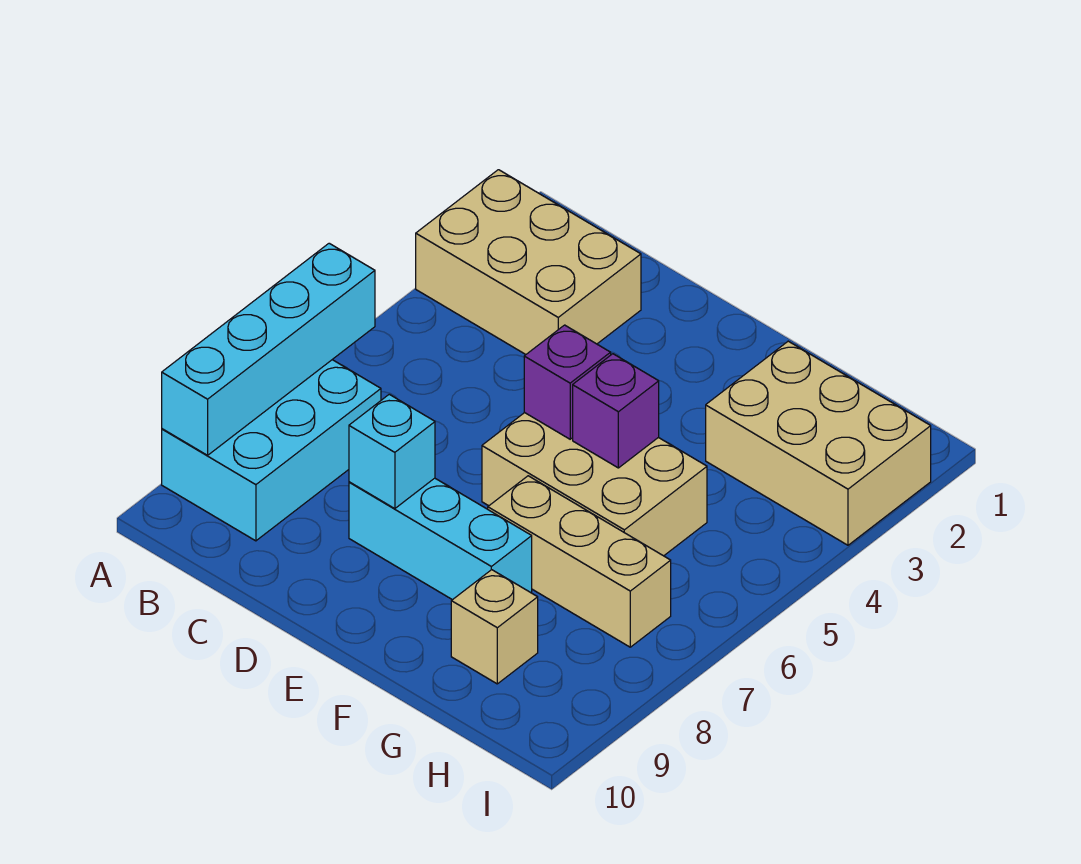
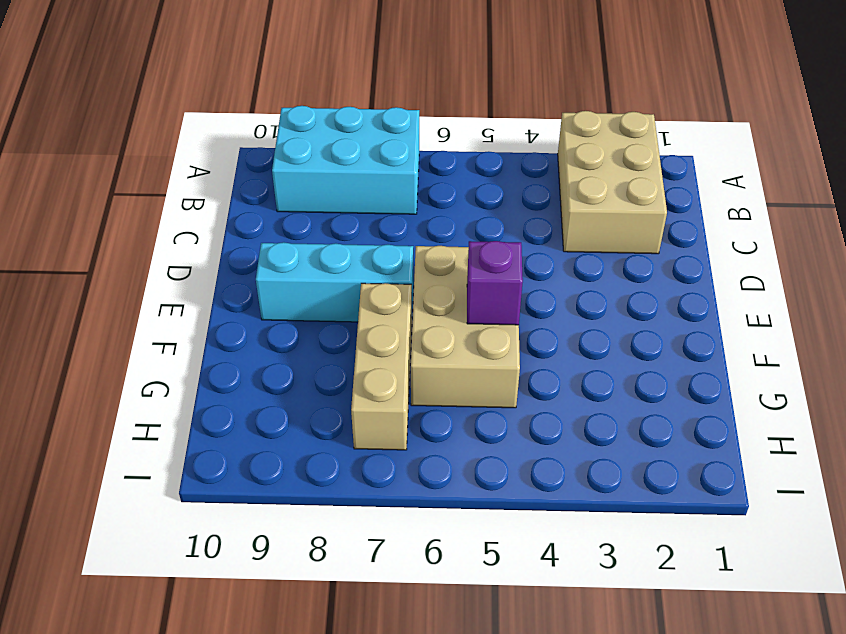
cyan brick E7:E9 level 1 -> cyan brick D8:F8 level 1
none -> tan brick G2:I3 level 1
none -> tan brick G9 level 1

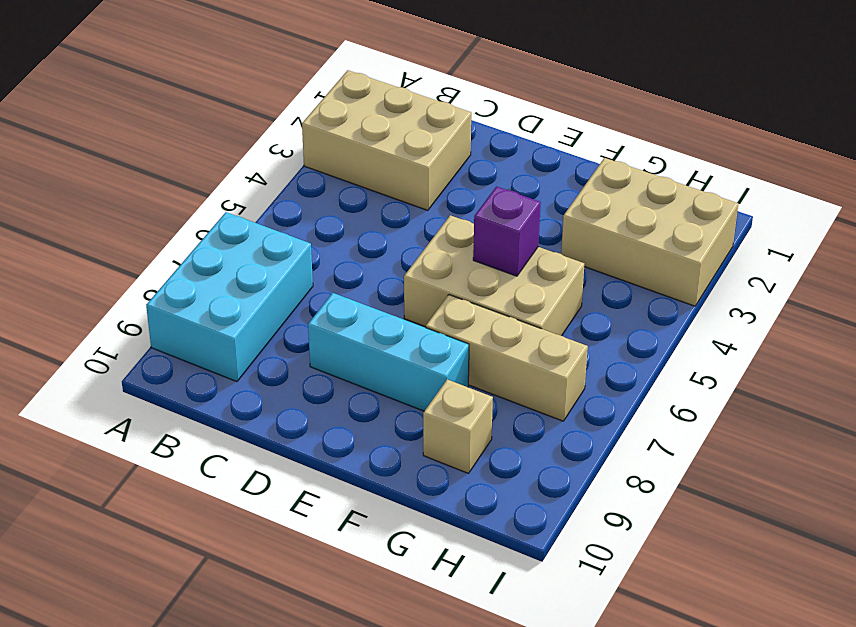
none -> cyan brick A6:A9 level 2
none -> cyan brick D8 level 2

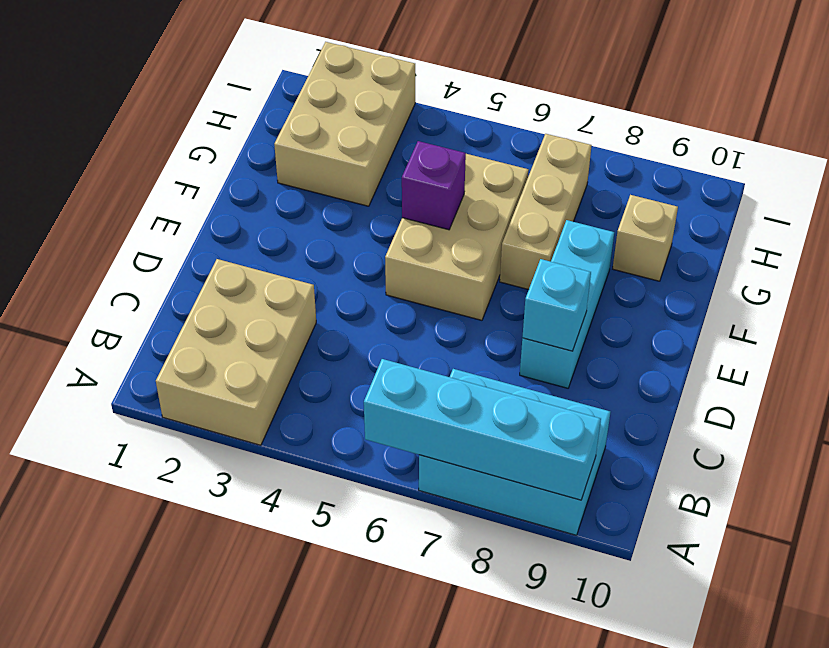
none -> purple brick E5 level 2

